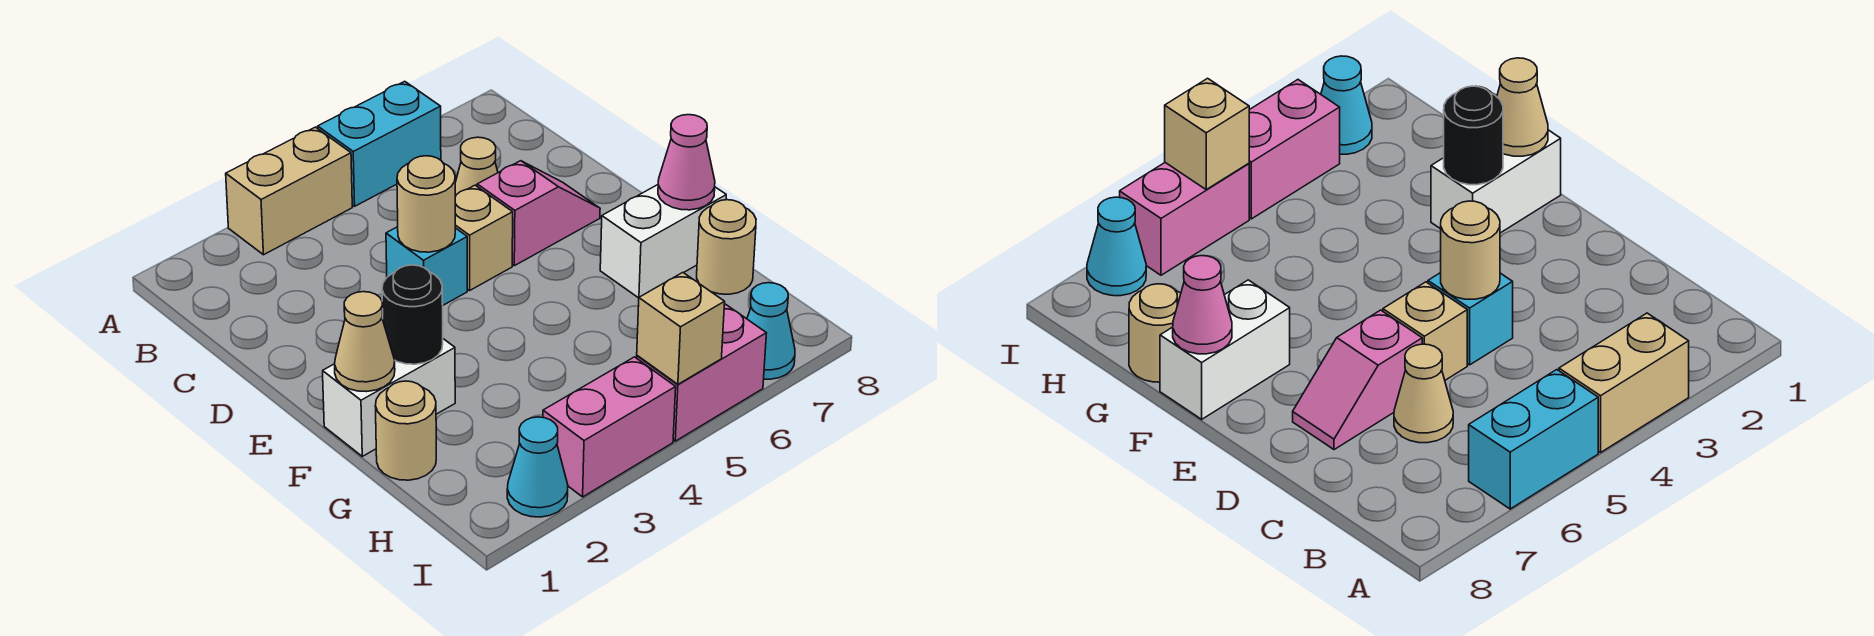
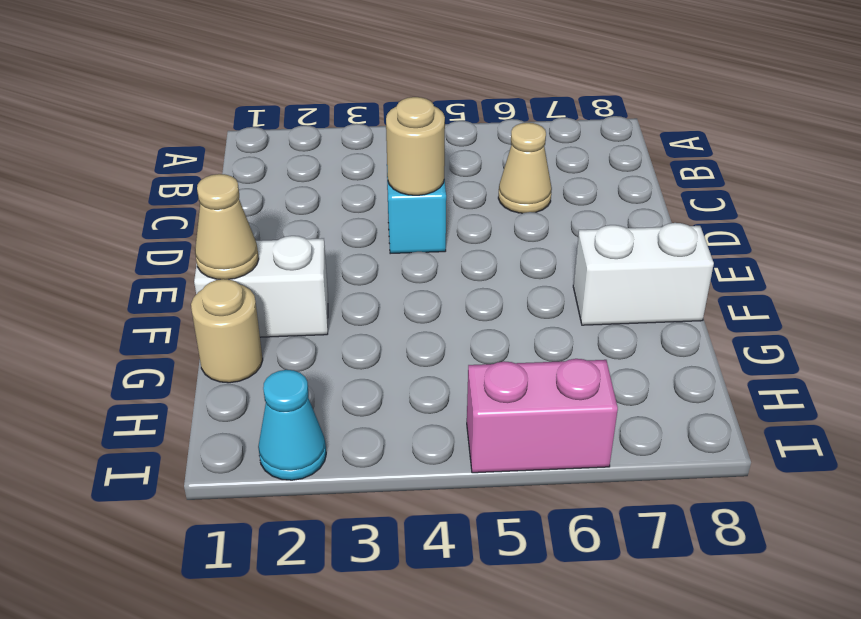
none -> tan brick A3:A4 level 1
none -> cyan brick A5:A6 level 1
none -> tan brick D5 level 1

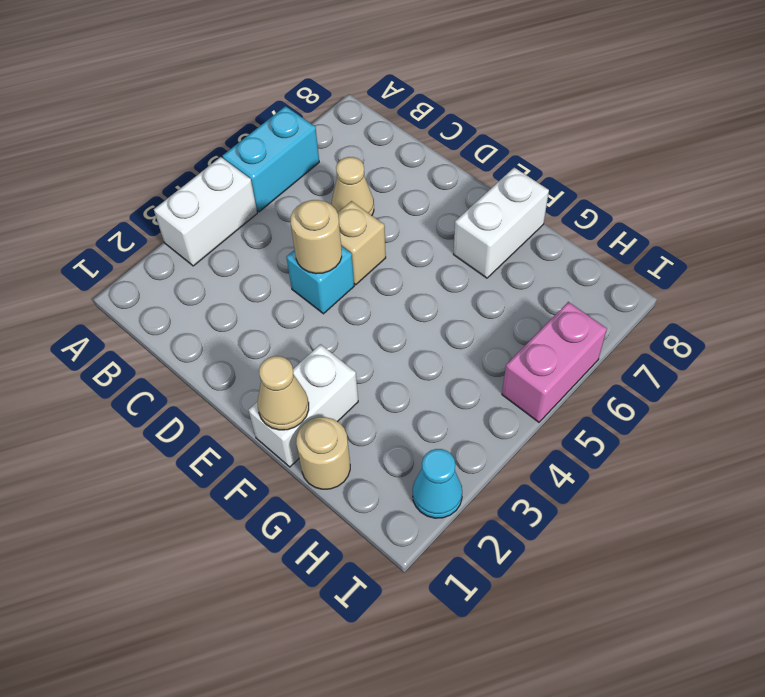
white brick A3:A4 level 1 -> tan brick A3:A4 level 1
none -> pink slope D6:D7 level 1 top 6
none -> tan round brick G8 level 1
none -> pink brick I3:I4 level 1

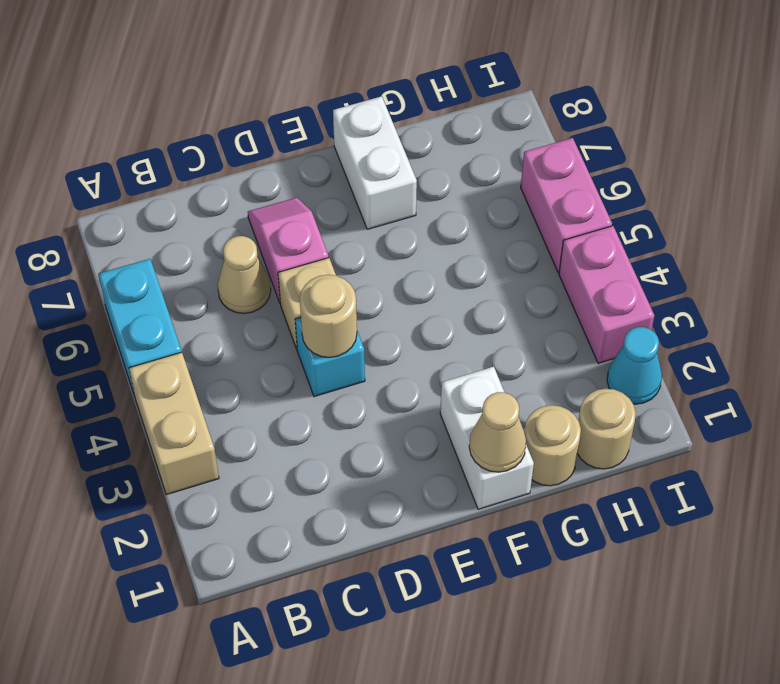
tan round brick H1 level 1 -> tan round brick G8 level 1
none -> cyan cone I7 level 1
none -> black round brick F2 level 2
none -> pink cone F8 level 2

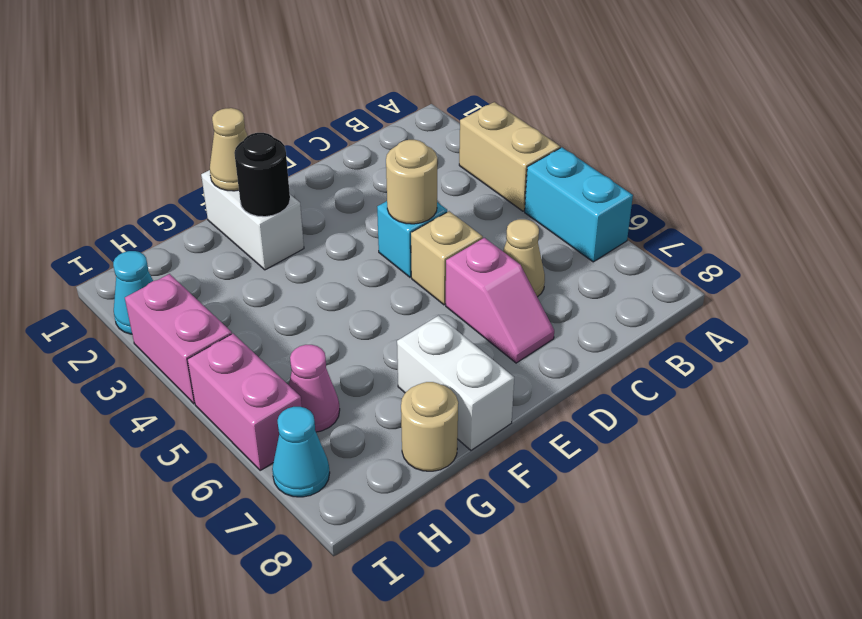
pink cone H6 level 1 -> pink cone F8 level 2
none -> tan round brick G1 level 1
none -> tan brick I5 level 2

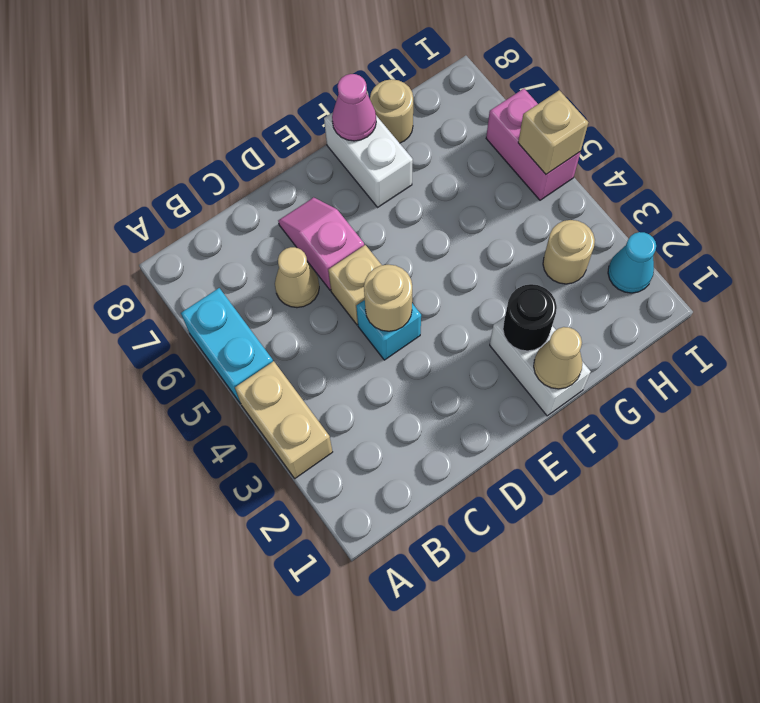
tan round brick H3 level 1 -> tan round brick G1 level 1
none -> pink brick I3:I4 level 1
none -> cyan cone I7 level 1

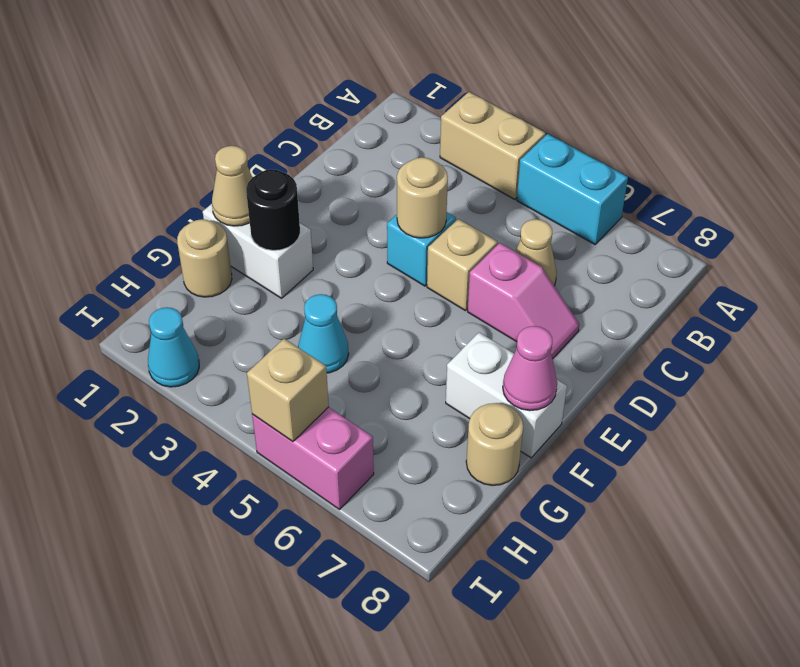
cyan cone G4 level 1 -> cyan cone I7 level 1
none -> pink brick I3:I4 level 1

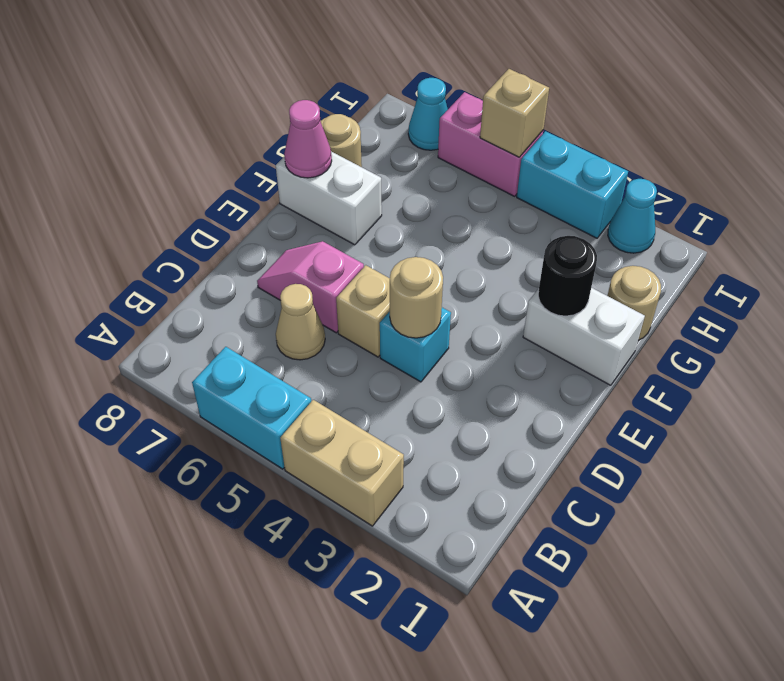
cyan brick I3:I4 level 1 -> pink brick I3:I4 level 1
none -> tan cone F1 level 2

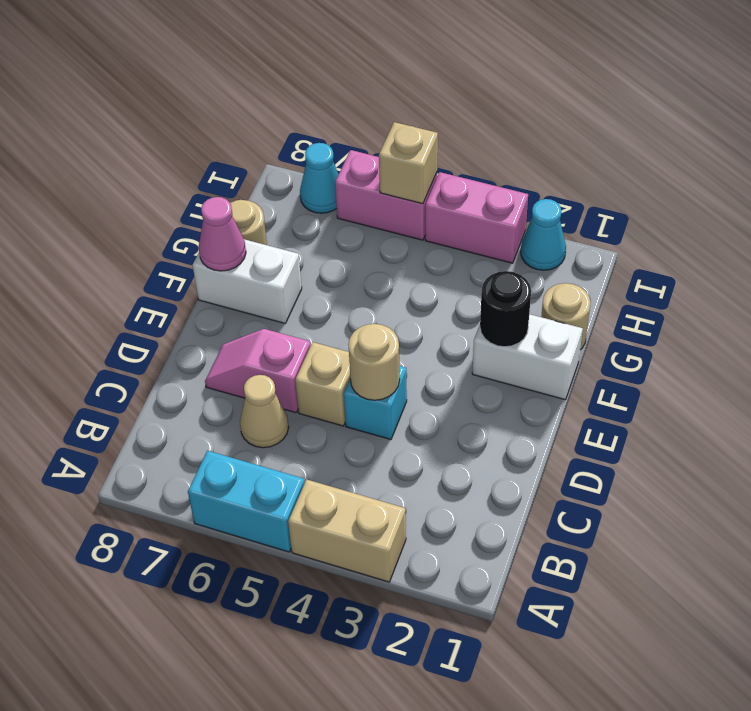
none -> tan cone F1 level 2

